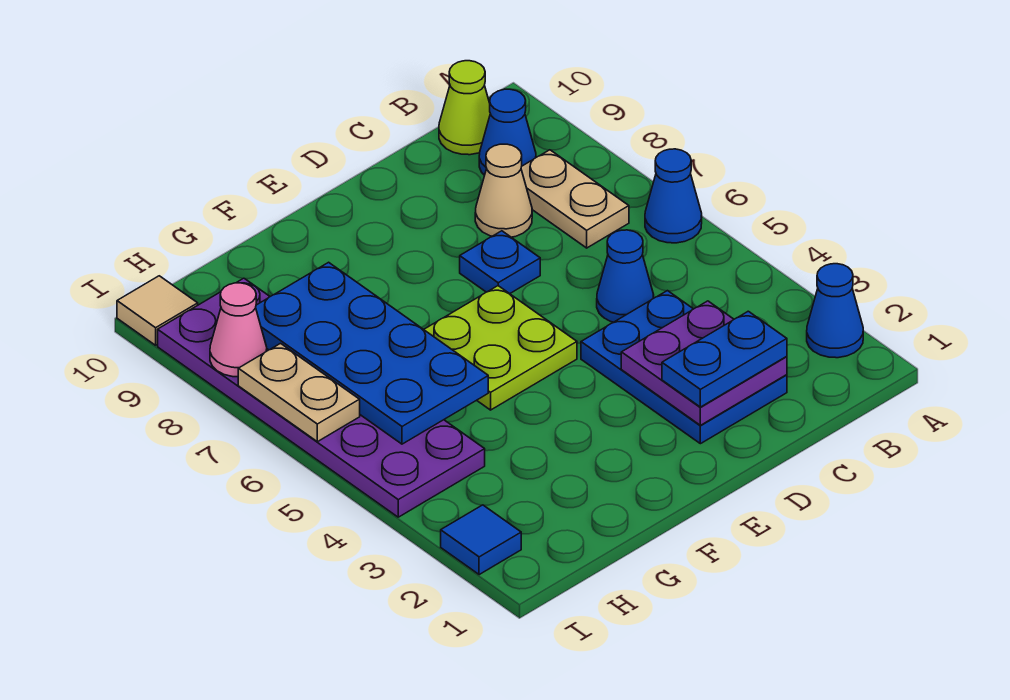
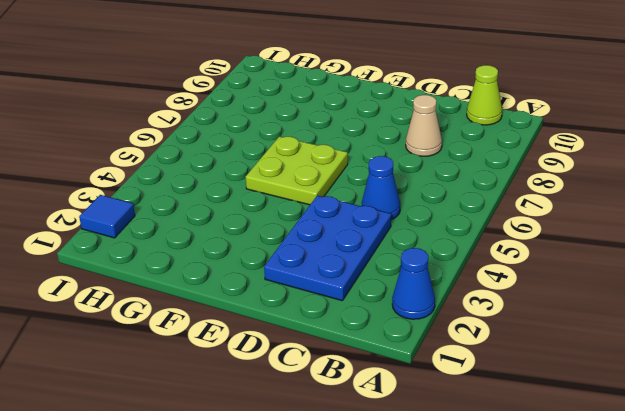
none -> blue cone A6 level 1
none -> tan plate B7:B8 level 1
none -> blue cone B9 level 1

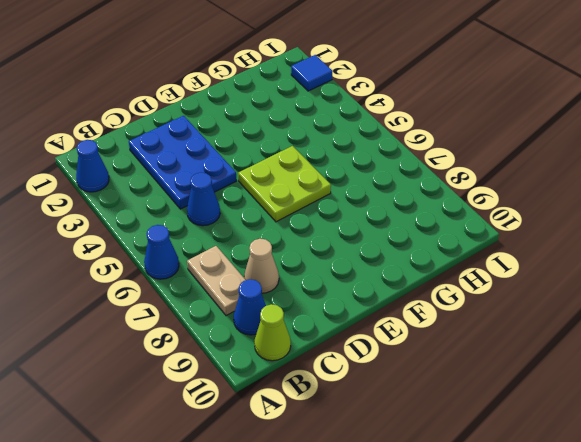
none -> blue plate D7 level 1
none -> purple plate H4:I9 level 1
none -> tan tile I10 level 1

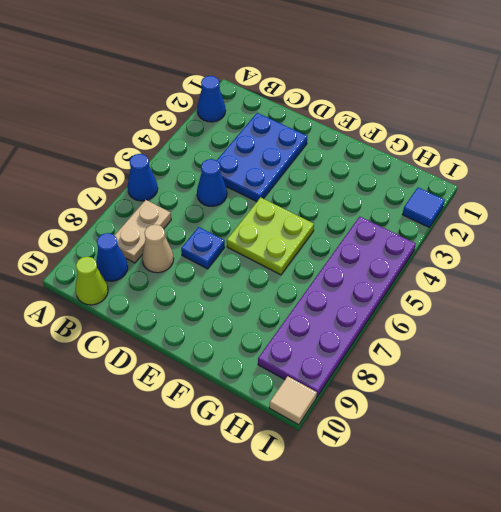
none -> purple plate C2:D3 level 2
none -> blue plate G5:H8 level 2
none -> tan plate I6:I7 level 2

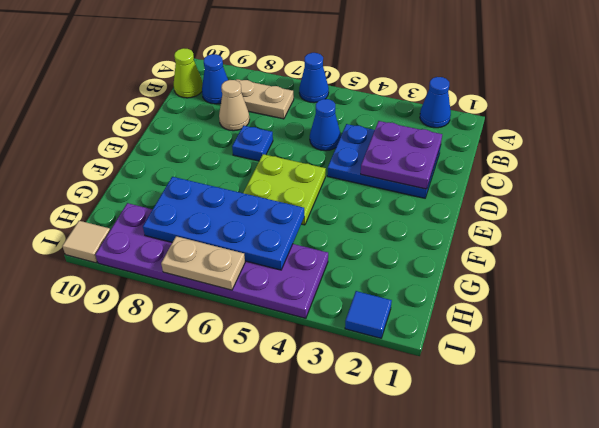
none -> pink cone I8 level 2
none -> blue plate C2:D2 level 3

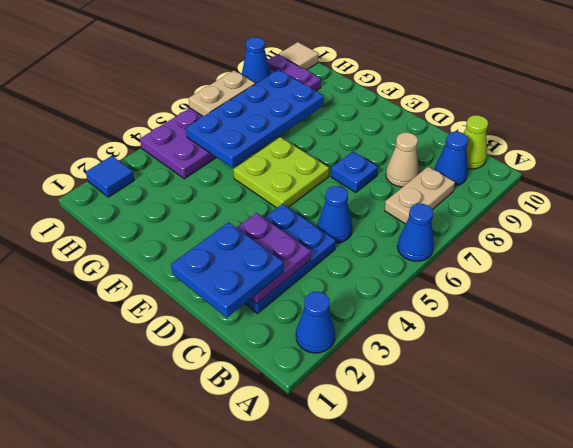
blue plate C1:D2 level 3 -> blue plate C2:D2 level 3
blue cone I8 level 2 -> pink cone I8 level 2

